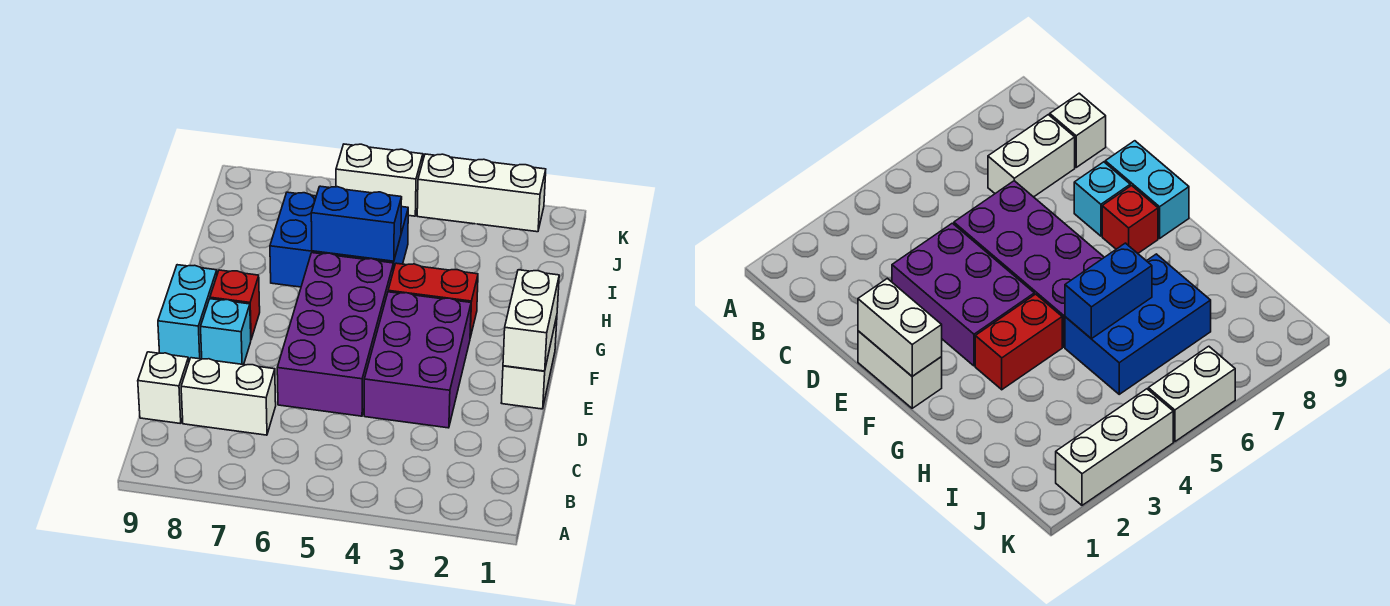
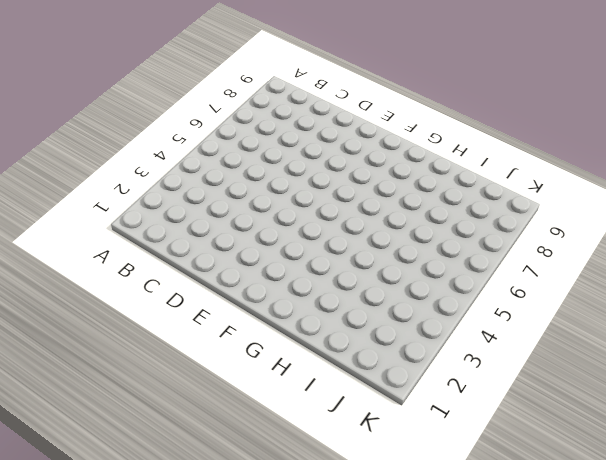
none -> white brick C7:C8 level 1
none -> white brick C9 level 1
none -> purple brick D3:F4 level 1

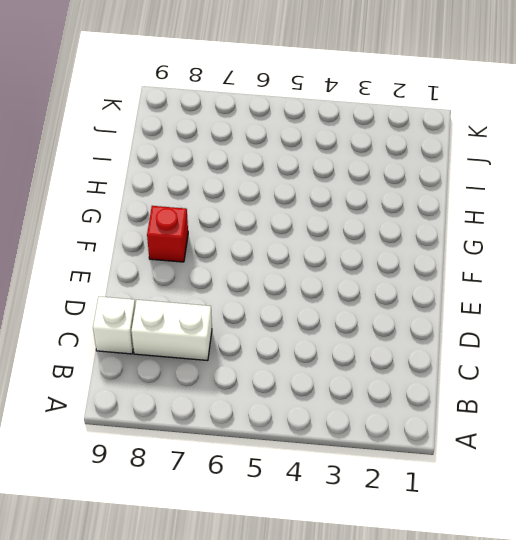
none -> purple brick D3:F4 level 1
none -> purple brick D5:G6 level 1
none -> white brick E1:F1 level 1

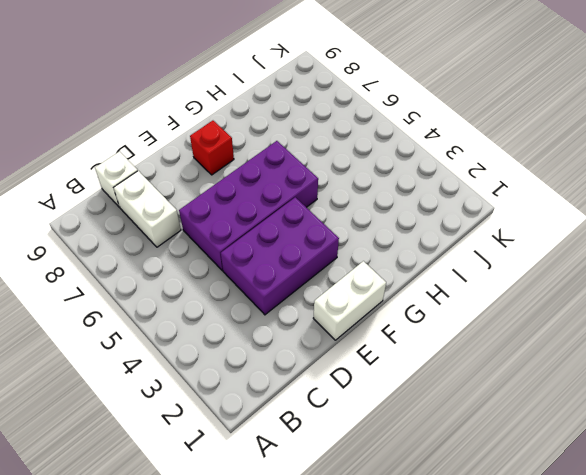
none -> cyan brick E8 level 1
none -> cyan brick E9:F9 level 1
none -> red brick G3:G4 level 1

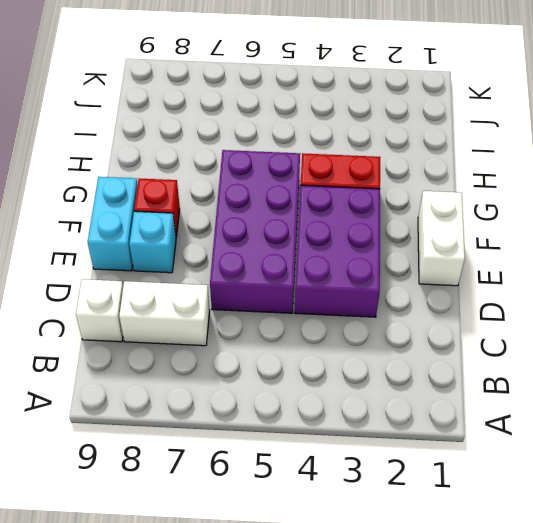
none -> blue brick H5:I7 level 1
none -> white brick K2:K4 level 1
none -> white brick K5:K6 level 1

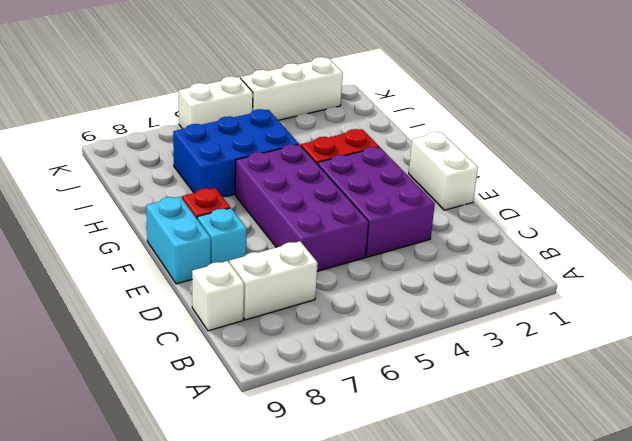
none -> white brick E1:F1 level 2
none -> blue brick H5:H6 level 2

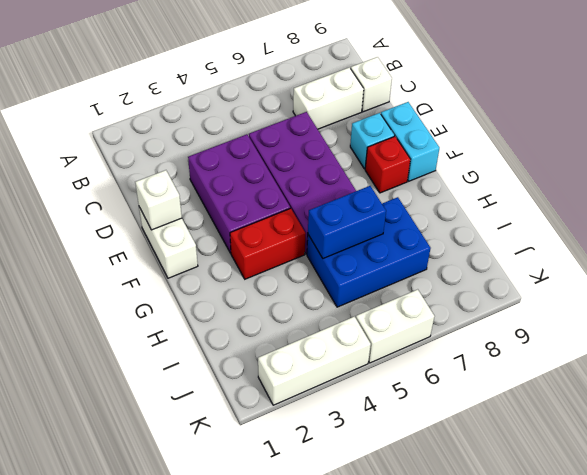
white brick E1 level 2 -> white brick E1:F1 level 2

